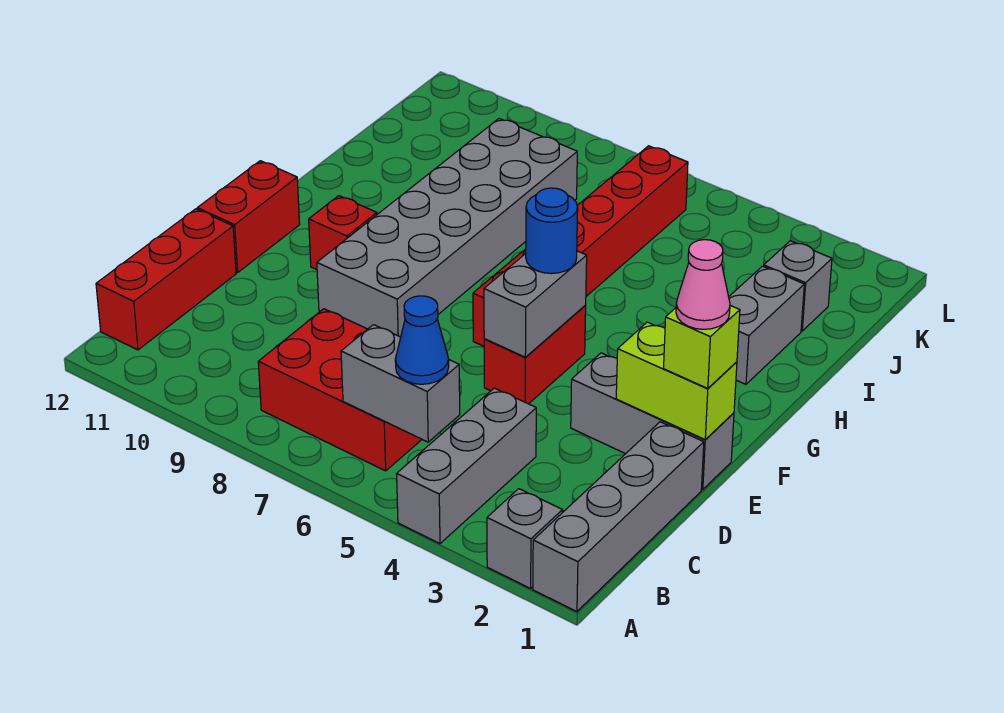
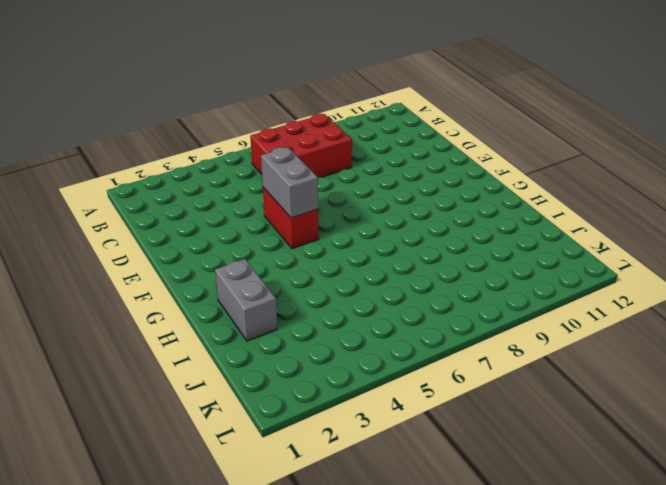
none -> grey brick A1:D1 level 1
none -> grey brick A2 level 1
none -> grey brick A4:C4 level 1

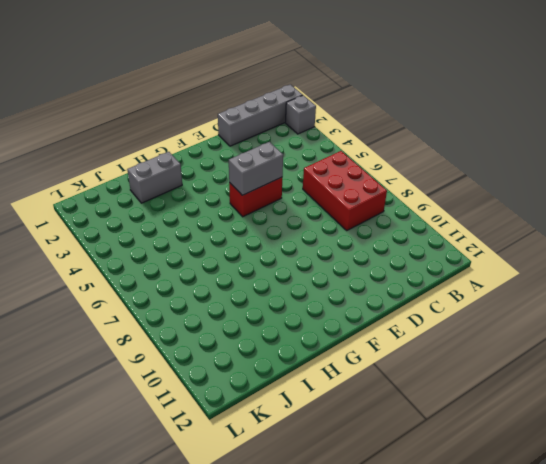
none -> grey brick A4:C4 level 1
none -> red brick B12:D12 level 1
none -> grey brick E1:E3 level 1

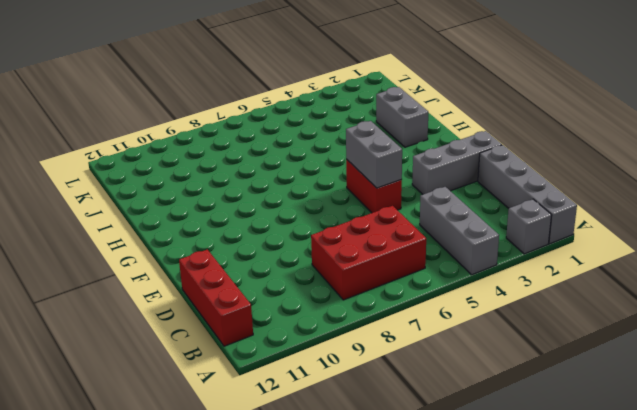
none -> grey brick E8:J9 level 1
none -> red brick E12:F12 level 1
none -> red brick F6:K6 level 1

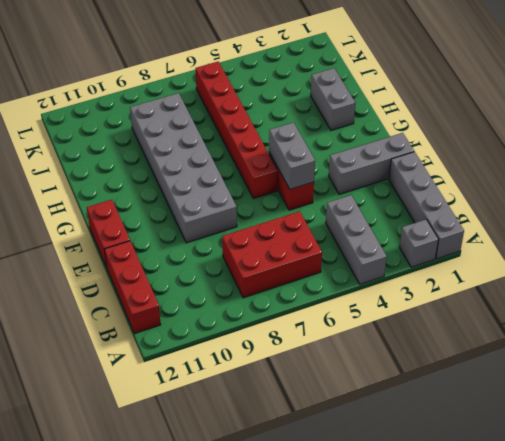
none -> red brick F10 level 1
none -> grey brick J2 level 1
none -> grey brick B5:B6 level 2

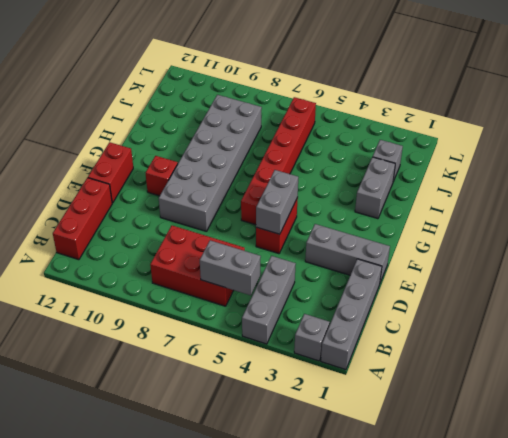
none -> lime brick E1:E2 level 2
none -> blue cone B5 level 3
none -> lime brick E1 level 3

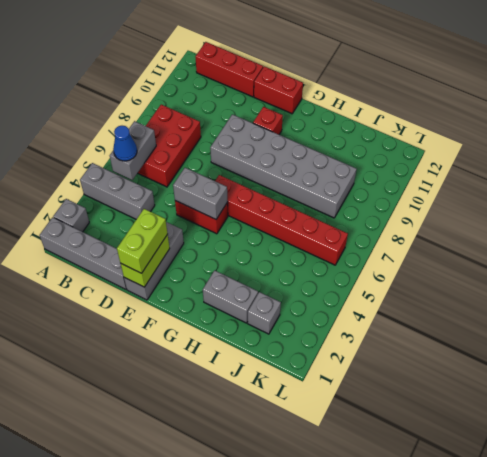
lime brick E1:E2 level 3 -> lime brick E1 level 3
none -> blue round brick F5 level 3
none -> pink cone E1 level 4

